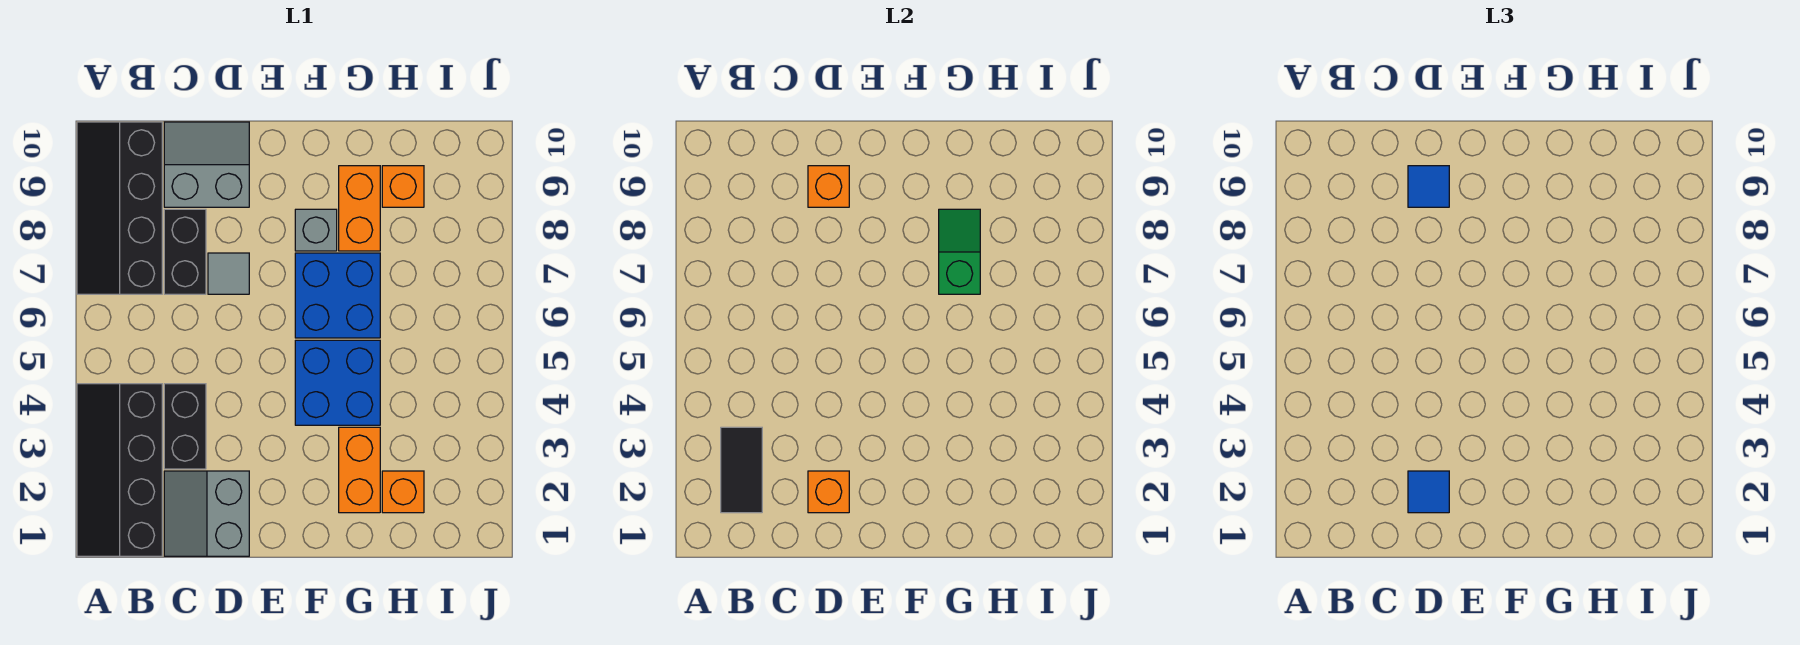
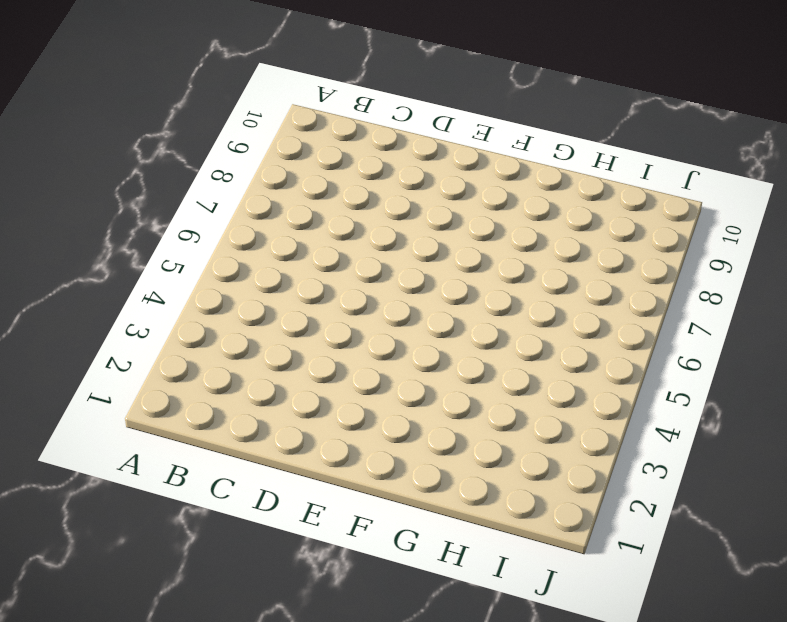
none -> black slope A1:B4 level 1 top B
none -> black slope A7:B10 level 1 top B
none -> grey slope C1:D2 level 1 top D

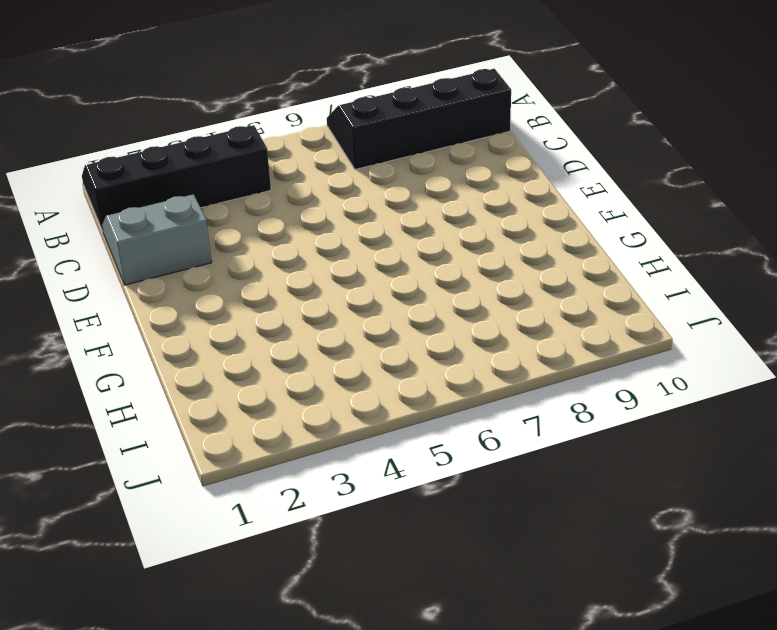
none -> black brick C3:C4 level 1
none -> black brick C7:C8 level 1
none -> grey slope C9:D10 level 1 top 9

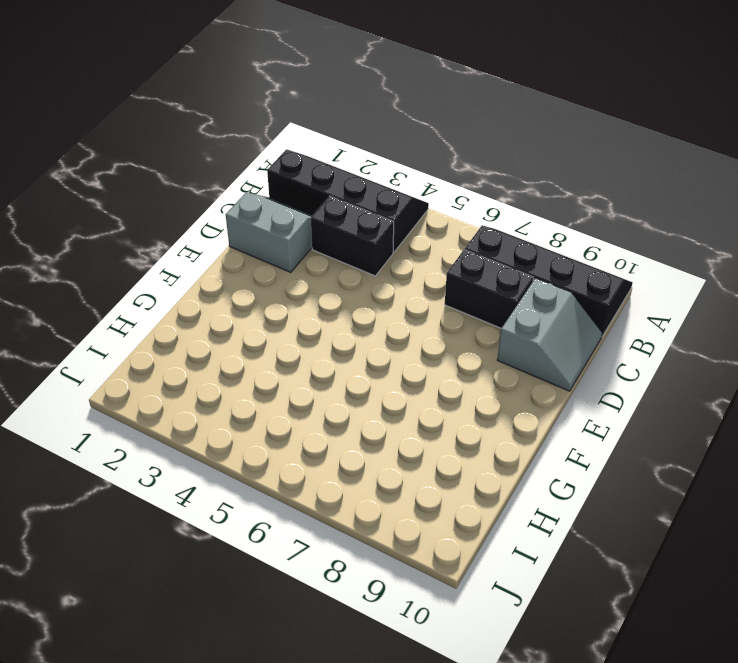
none -> grey tile D7 level 1
none -> blue brick F4:G5 level 1
none -> blue brick F6:G7 level 1

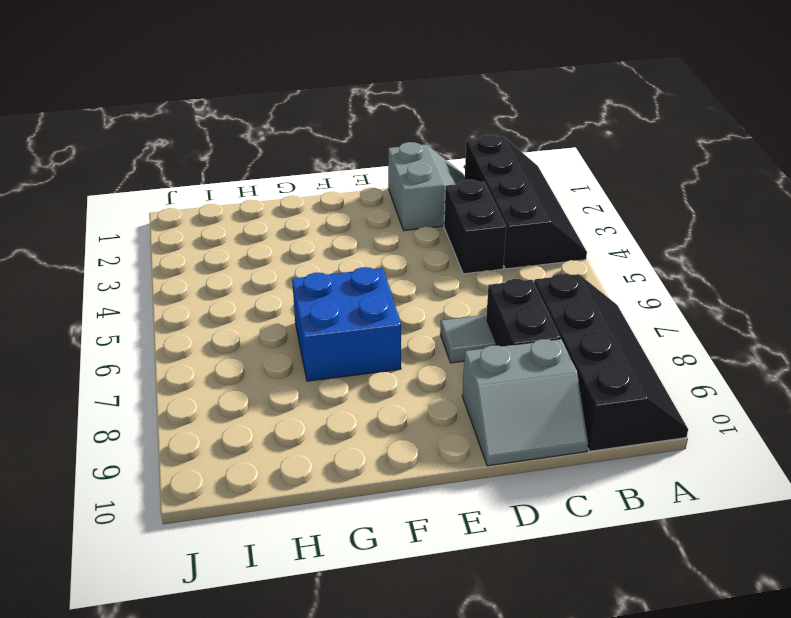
none -> blue brick F4:G5 level 1
none -> grey brick F8 level 1
none -> orange brick G2:G3 level 1

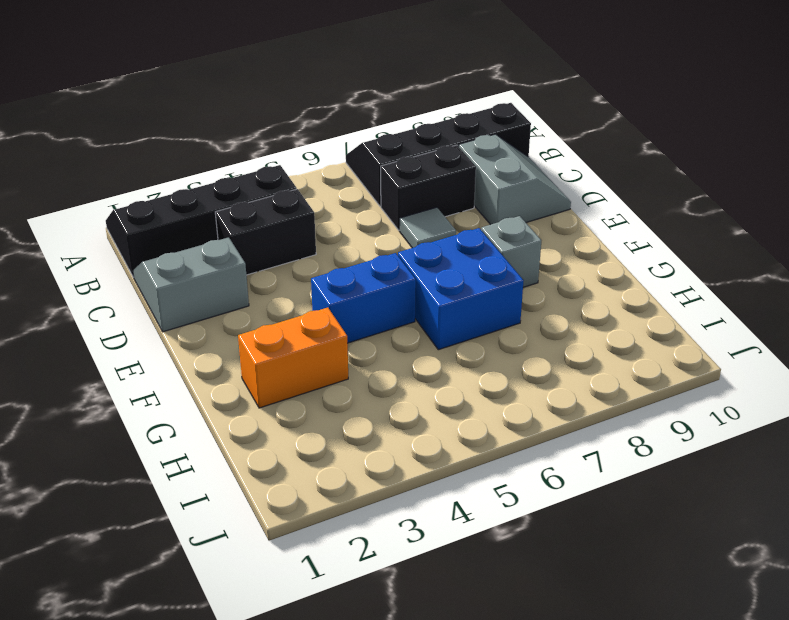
blue brick F4:F5 level 1 -> blue brick F4:G5 level 1
none -> orange brick G8:G9 level 1
none -> orange brick H2 level 1
none -> orange brick H9 level 1

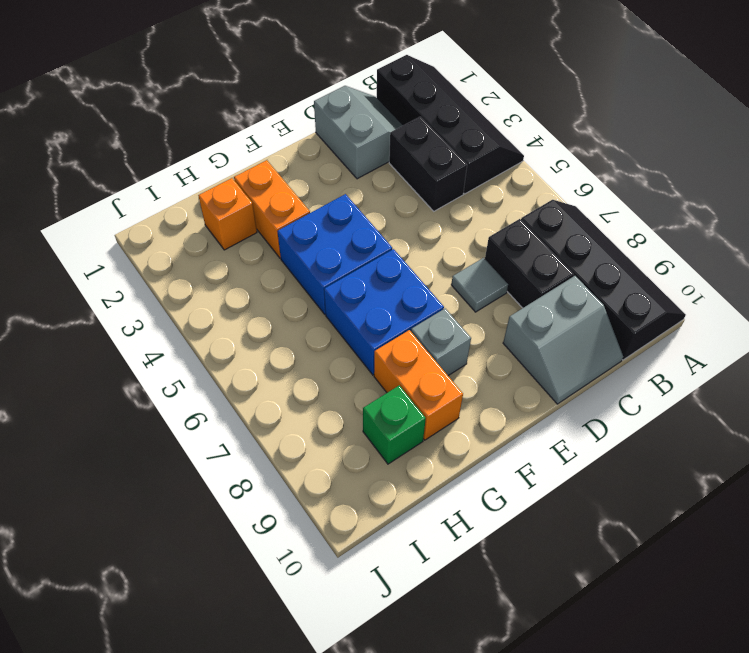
green brick H9 level 1 -> orange brick H9 level 1
none -> black tile B2:B3 level 2
none -> orange brick D2 level 2
none -> orange brick D9 level 2

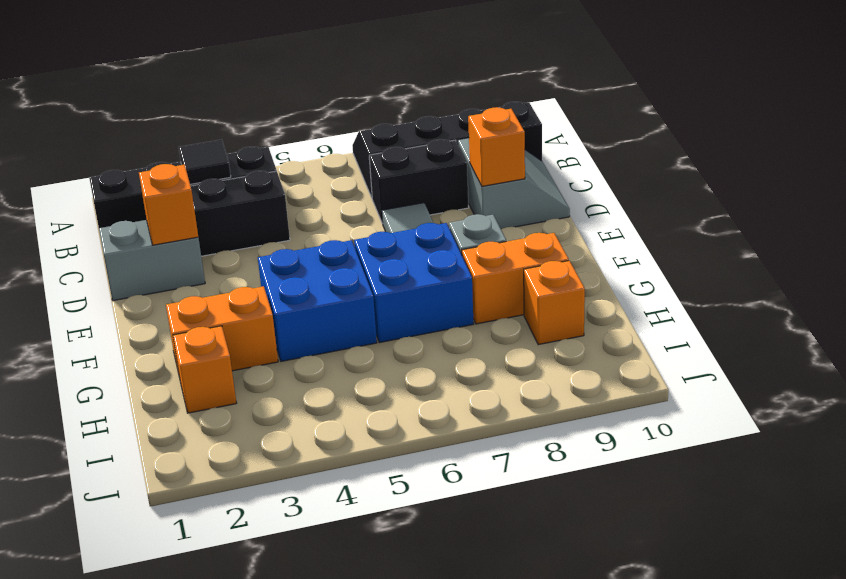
black tile B3 level 2 -> black tile B2:B3 level 2
none -> green slope G7:G8 level 2 top 7
none -> blue tile D2 level 3
none -> blue tile D9 level 3

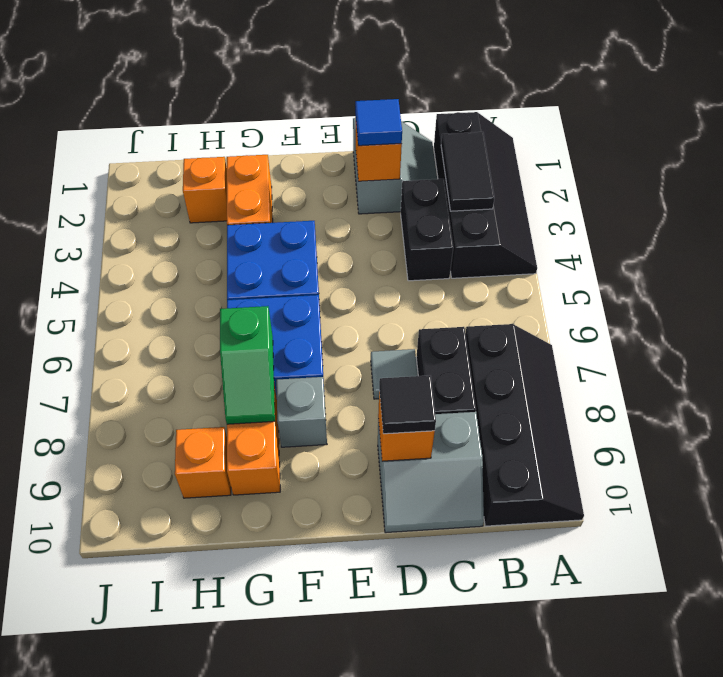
black tile D9 level 3 -> blue tile D9 level 3

